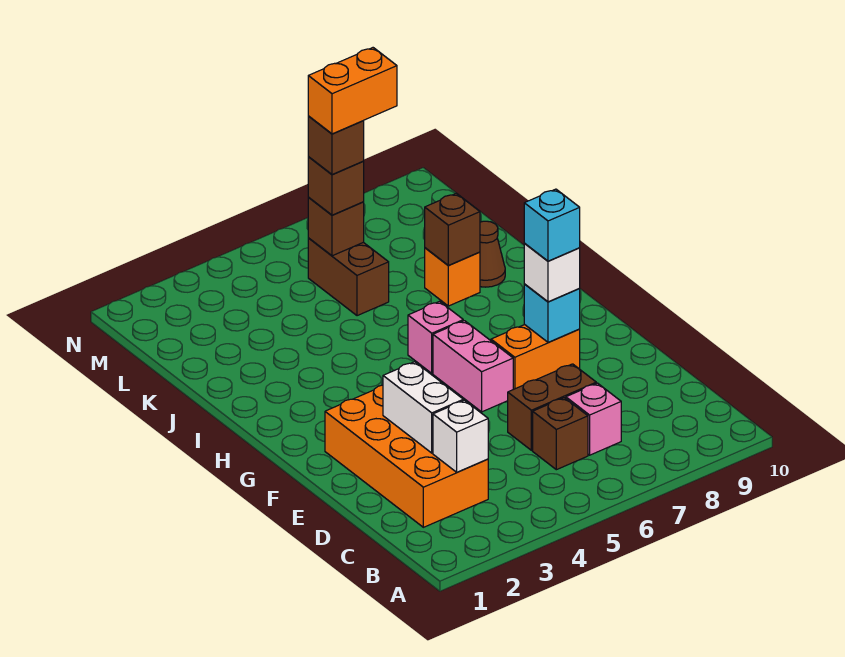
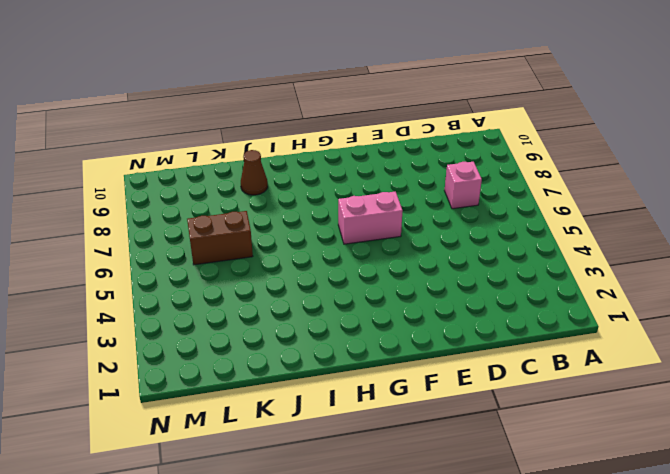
none -> orange brick C2:F3 level 1
none -> brown brick C6 level 1
none -> brown brick D6:D7 level 1

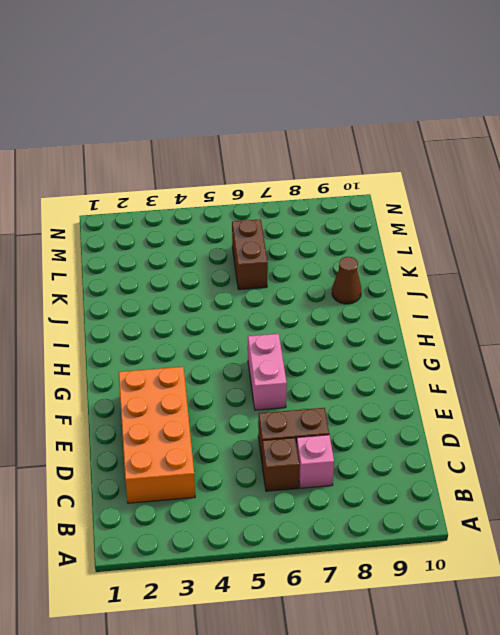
none -> orange brick F7:F8 level 1
none -> pink brick H6 level 1
none -> orange brick J8 level 1

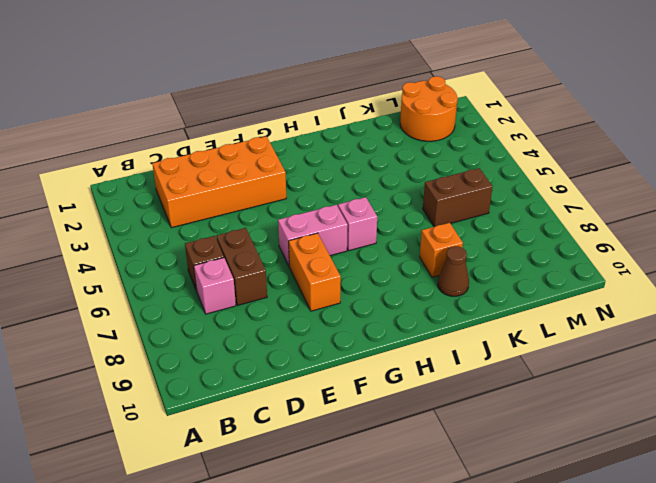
orange round brick L1:M2 level 1 -> none
none -> white brick C3 level 2
none -> white brick D3:E3 level 2
none -> cyan brick F8 level 2

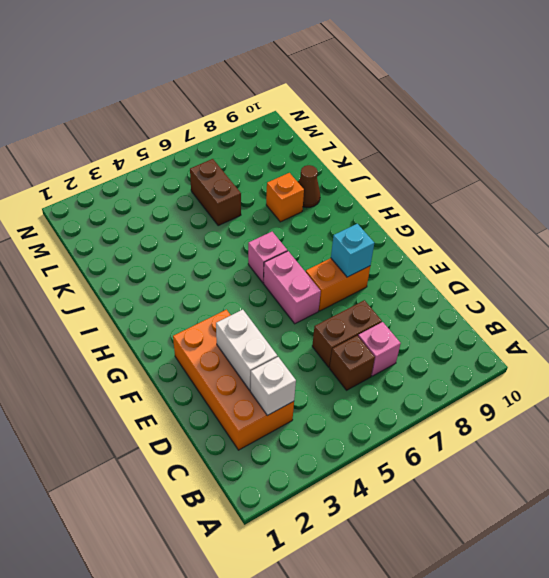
none -> brown brick J8 level 2
none -> brown brick L6 level 2
none -> white brick F8 level 3

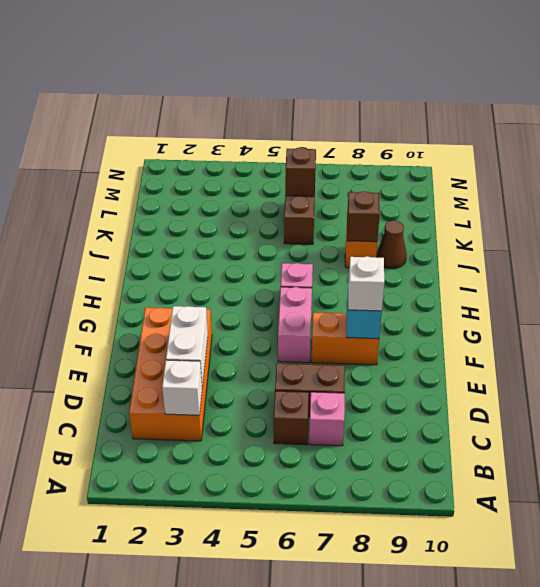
none -> brown brick L6 level 3
none -> cyan brick F8 level 4
none -> brown brick L6 level 4

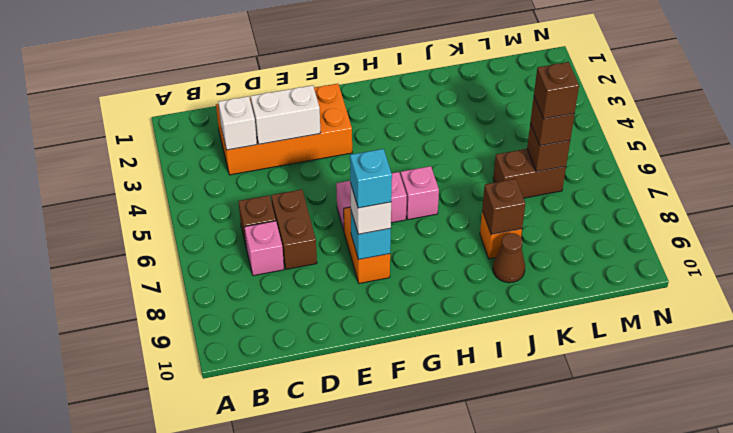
none -> orange brick L6:L7 level 5

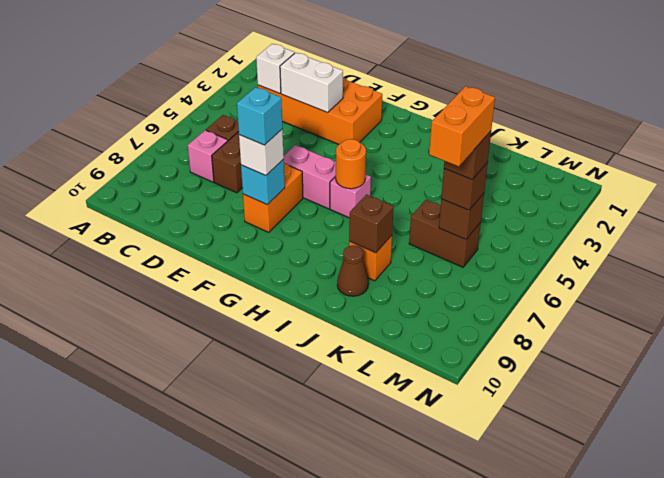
orange round brick H6 level 2 -> none

